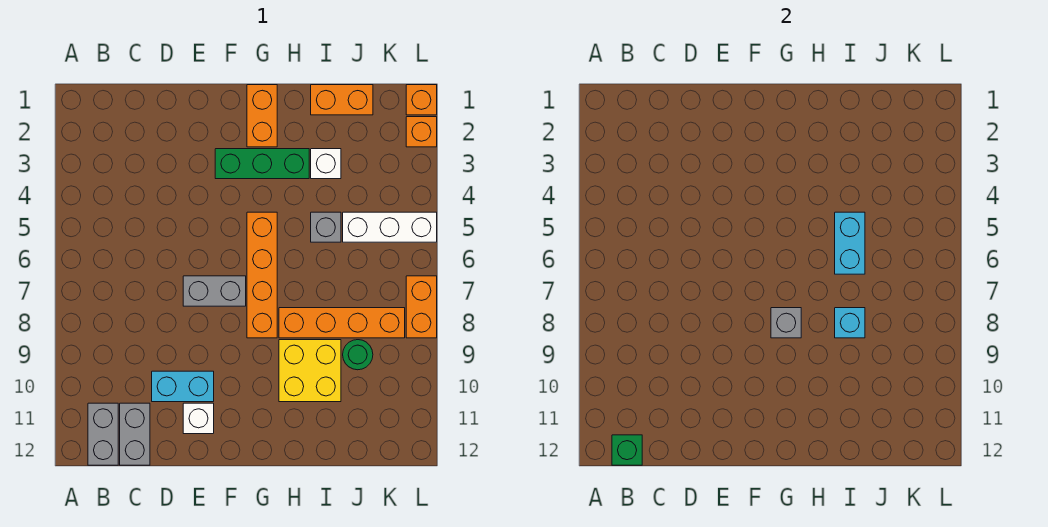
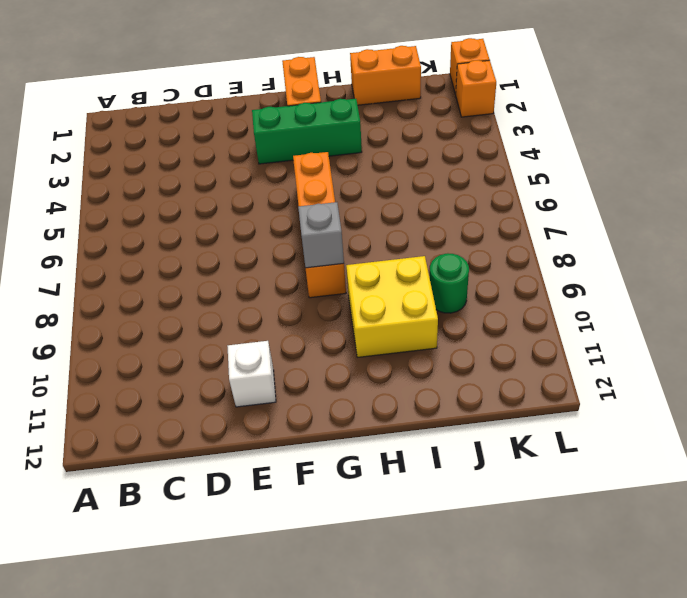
none -> grey brick B11:B12 level 1
none -> grey brick C11:C12 level 1
none -> cyan brick D10:E10 level 1

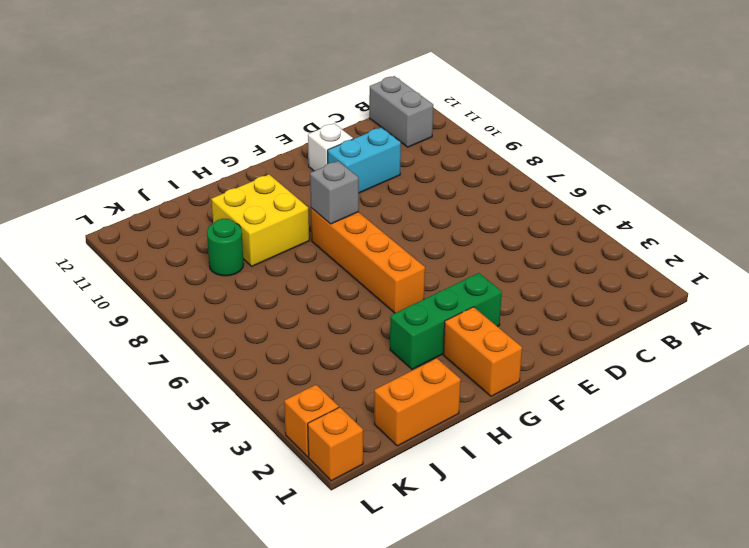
none -> grey brick C11:C12 level 1
none -> grey brick E7:F7 level 1
none -> orange brick H8:K8 level 1

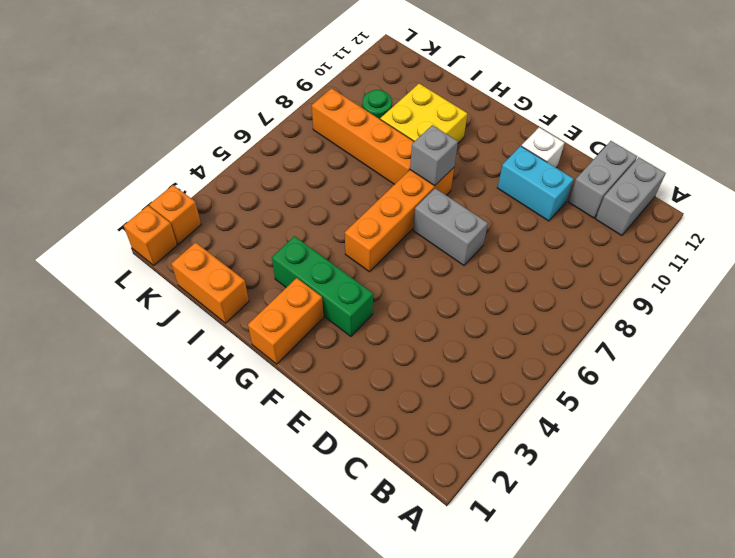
none -> white brick I3 level 1
none -> grey brick I5 level 1
none -> white brick J5:L5 level 1

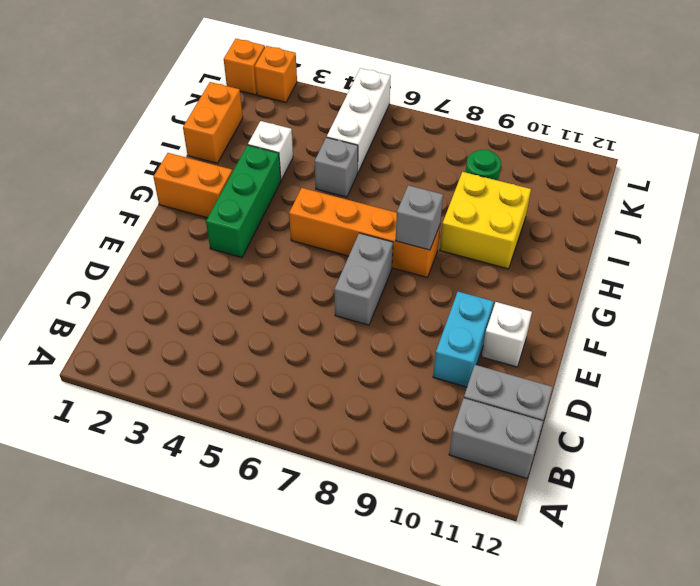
none -> orange brick H8:K8 level 1
none -> orange brick L7:L8 level 1
none -> green brick B12 level 2

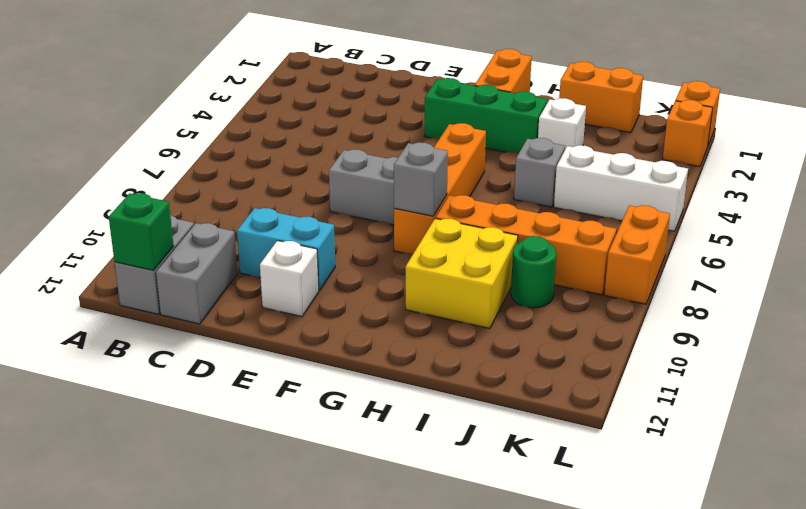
none -> cyan brick I5:I6 level 2
none -> cyan brick I8 level 2

